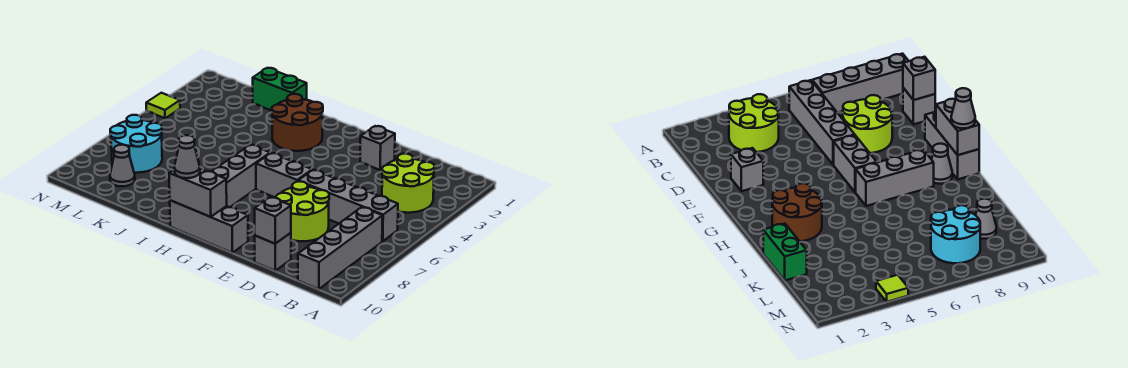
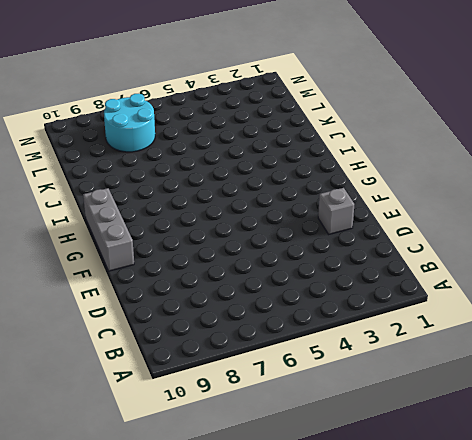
none -> lime round brick B3:C4 level 1
none -> grey brick B6:E6 level 1
none -> grey brick B7:B10 level 1

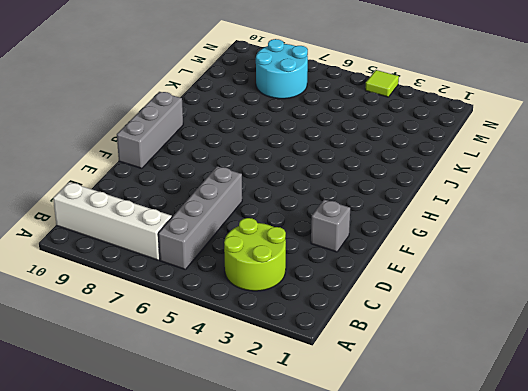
white brick B7:B10 level 1 -> grey brick B7:B10 level 1
none -> lime round brick D7:E8 level 1
none -> grey brick D10 level 1
none -> grey brick F6:G6 level 1

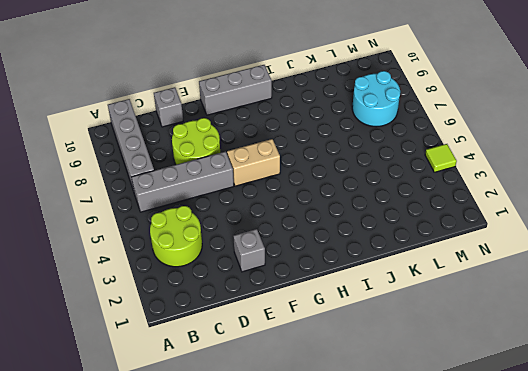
tan brick F6:G6 level 1 -> grey brick F6:G6 level 1
none -> brown round brick H2:I3 level 1
none -> grey brick H6:H8 level 1
none -> grey cone H9 level 1

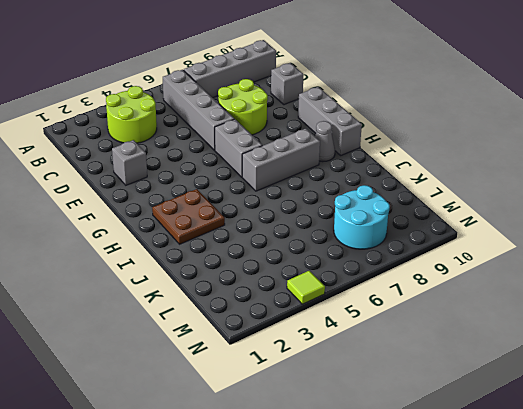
brown plate H2:I3 level 1 -> brown round brick H2:I3 level 1
none -> green brick J1:K1 level 1
none -> grey cone L9 level 1
none -> grey brick D10 level 2

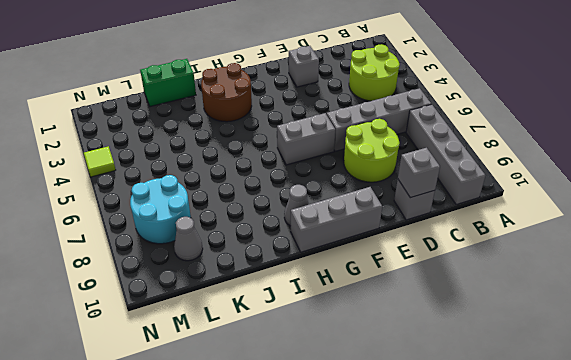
none -> grey brick H6:H8 level 1
none -> grey brick G10:H10 level 2
none -> grey cone H10 level 3

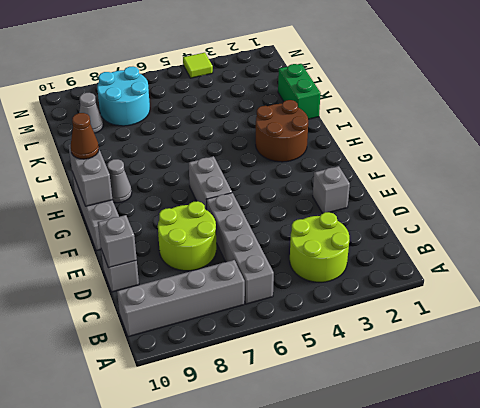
brown cone H10 level 3 -> grey cone H10 level 3
none -> grey brick H6:H8 level 1

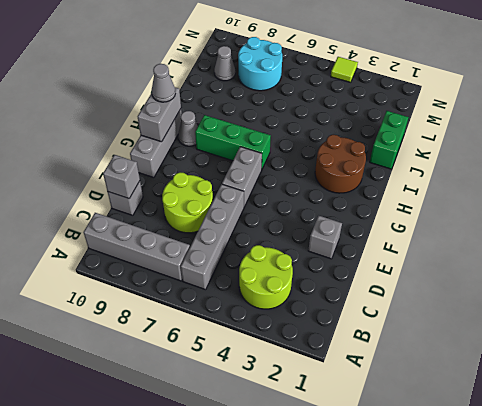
green brick H6:H8 level 1 -> grey brick H6:H8 level 1

